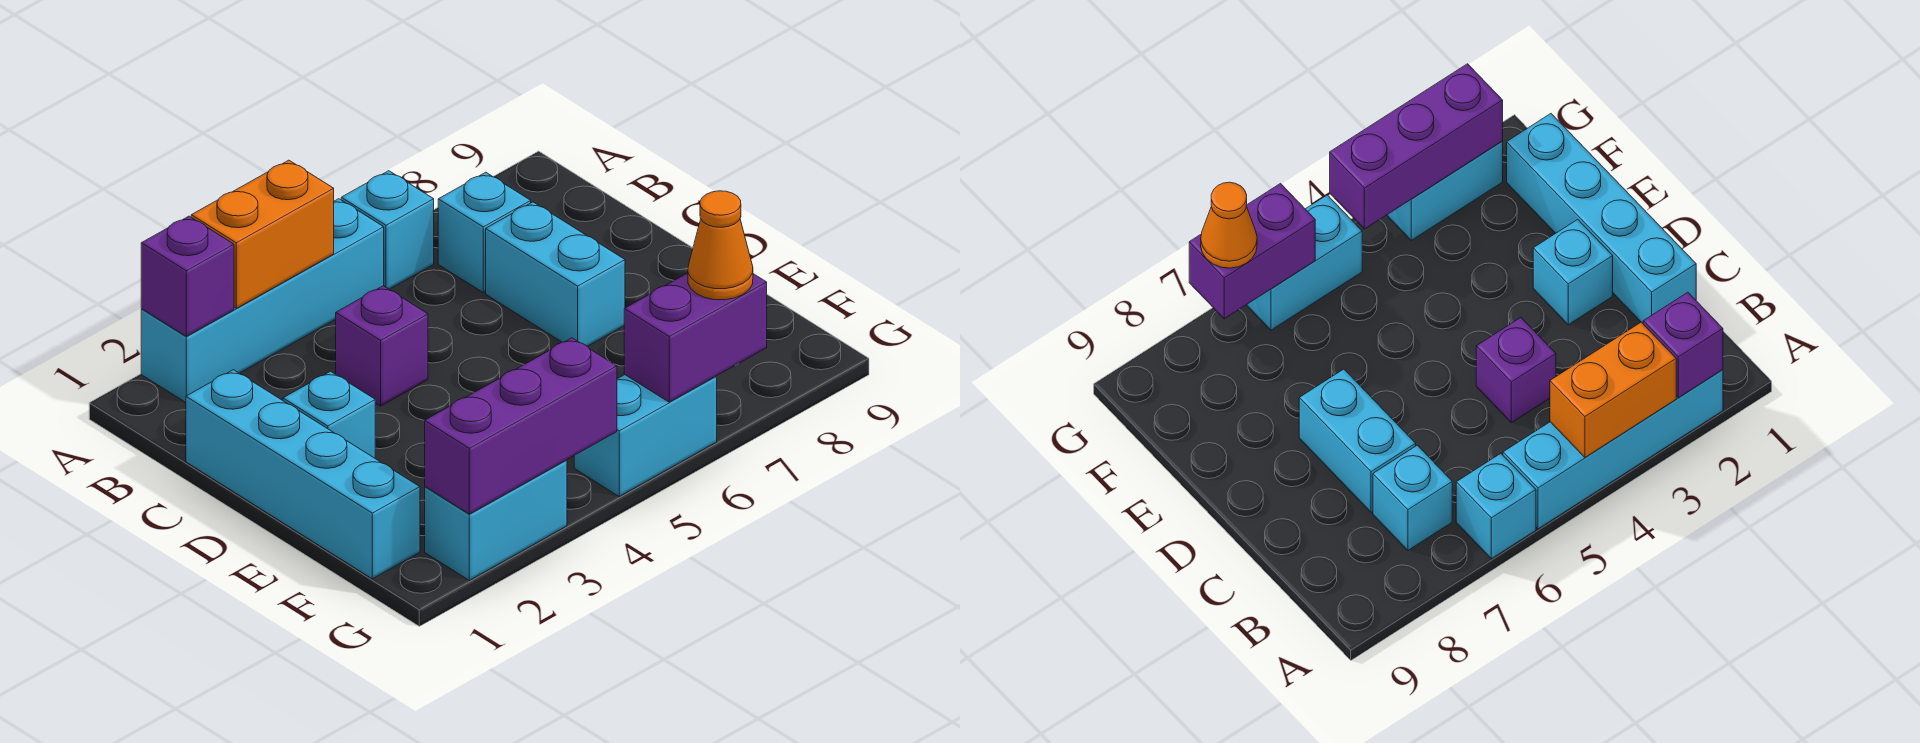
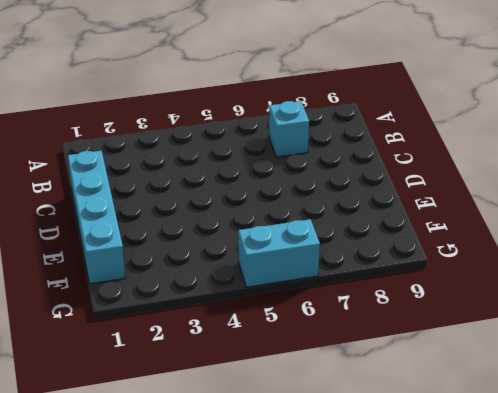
none -> cyan brick A2:A5 level 1
none -> cyan brick A6 level 1
none -> purple brick C4 level 1

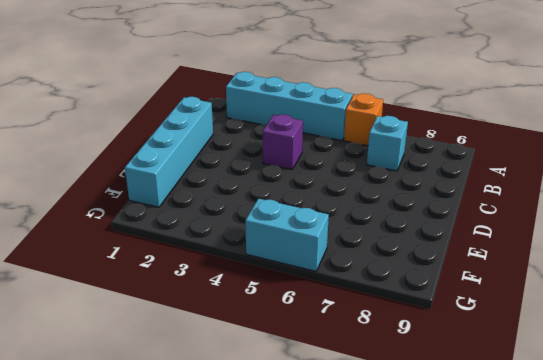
orange brick A6 level 1 -> cyan brick A6 level 1
none -> cyan brick C7:D7 level 1
none -> cyan brick D2 level 1
none -> cyan brick G2:G3 level 1

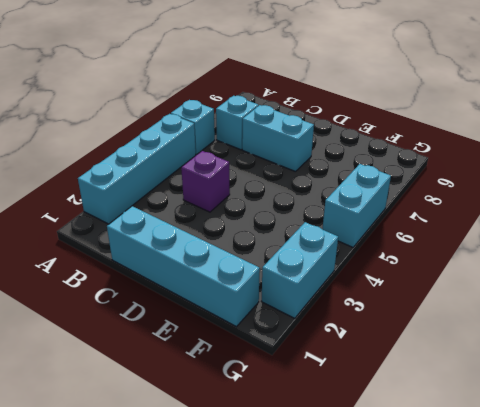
none -> cyan brick D2 level 1
none -> purple brick A2 level 2
none -> orange brick A3:A4 level 2

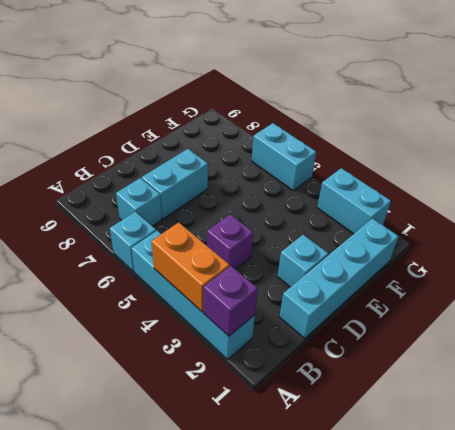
none -> purple brick G2:G4 level 2
none -> purple brick G6:G7 level 2
none -> orange cone G7 level 3

